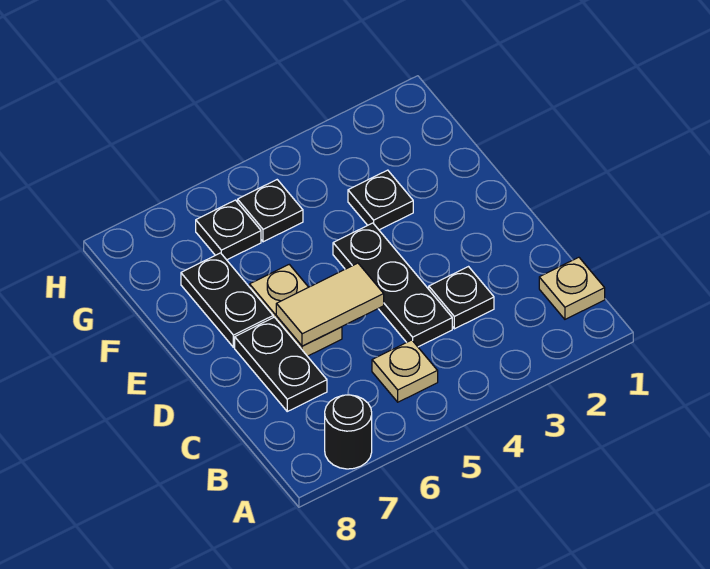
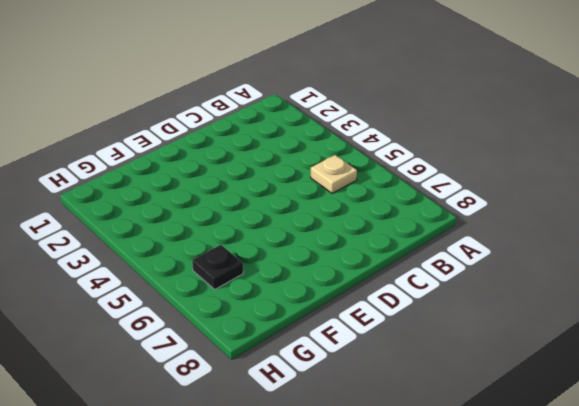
none -> black round brick A7 level 1
none -> tan plate B1 level 1
none -> black plate C3 level 1

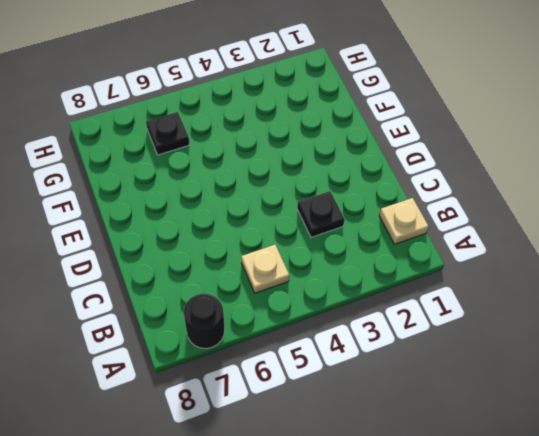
none -> black plate C4:E4 level 1
none -> black plate C7:D7 level 1
none -> tan plate D6:E6 level 1

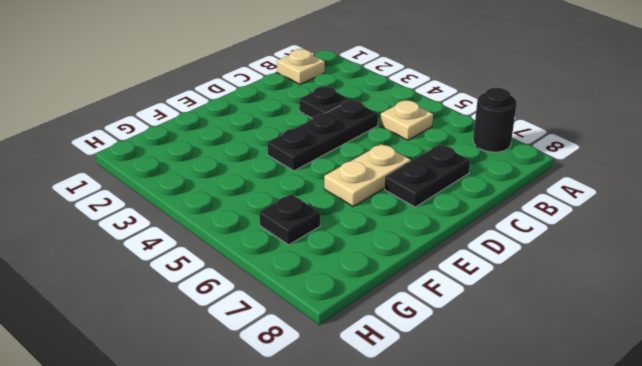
none -> black plate E7:F7 level 1
none -> black plate F3 level 1
none -> black plate G5 level 1

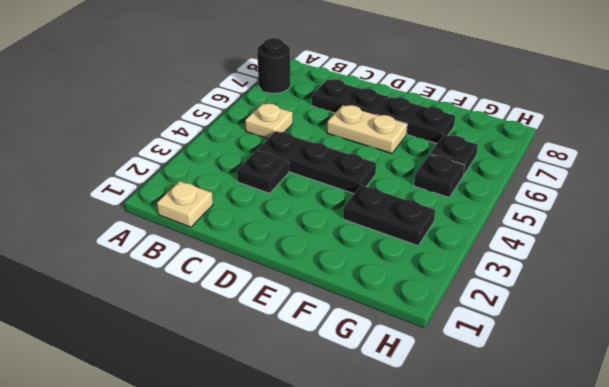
black plate F3:G3 level 1 -> black plate F3 level 1
none -> tan tile D5:D6 level 2

